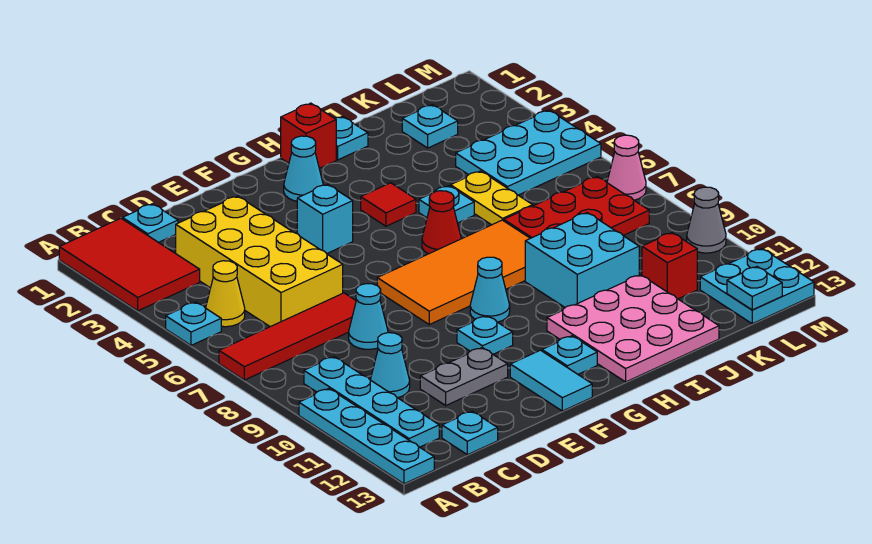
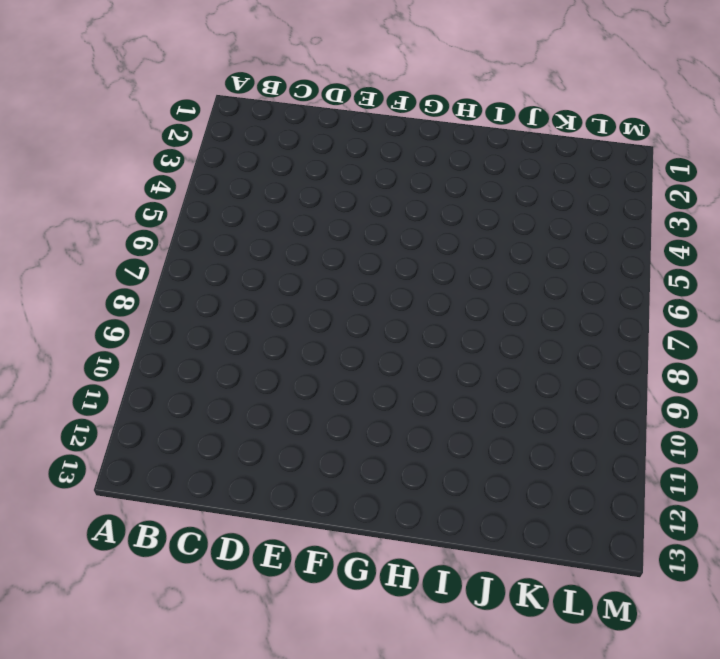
none -> red tile A1:B3 level 1
none -> cyan plate A5 level 1
none -> red tile A7:D7 level 1
none -> cyan plate A10:A13 level 1

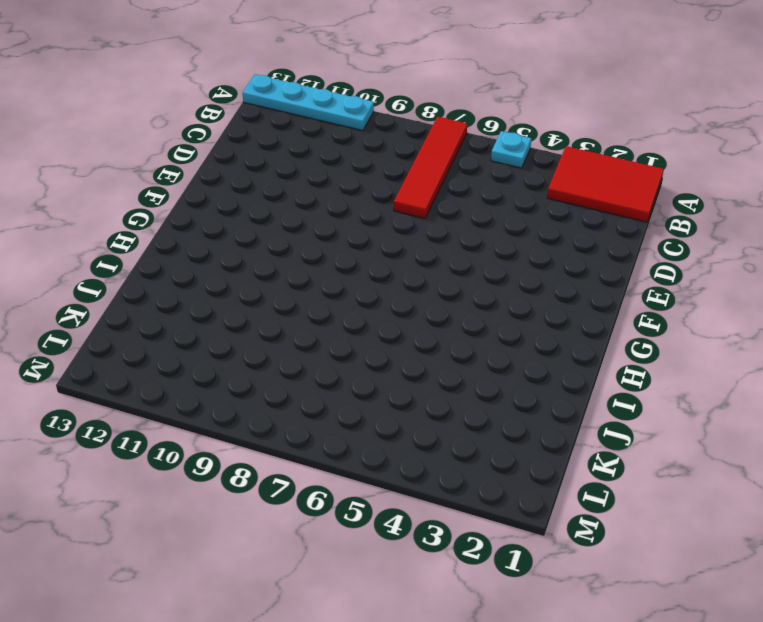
none -> yellow cone B5 level 1
none -> cyan plate B9:B12 level 1
none -> cyan plate C1 level 1
none -> yellow brick C3:D6 level 1

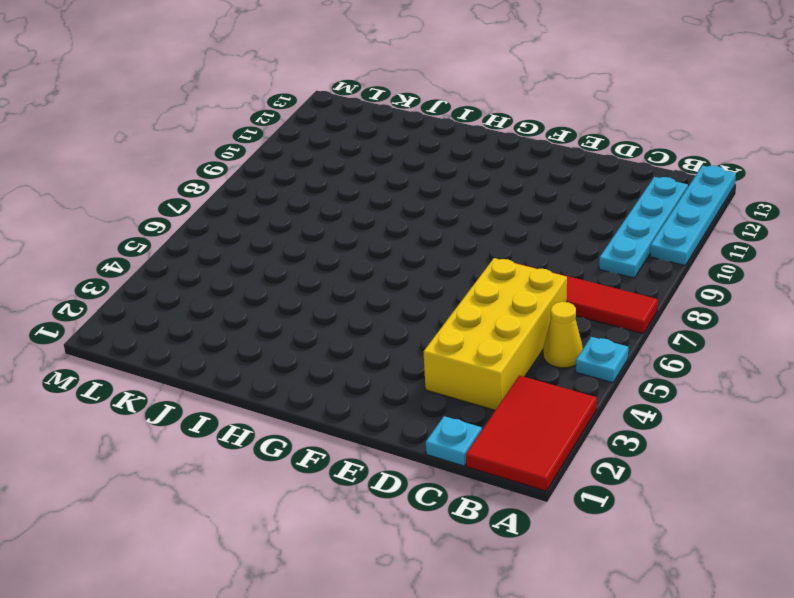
none -> cyan cone C10 level 1
none -> cyan plate C13 level 1
none -> cyan cone D8 level 1
none -> grey plate D11:E11 level 1

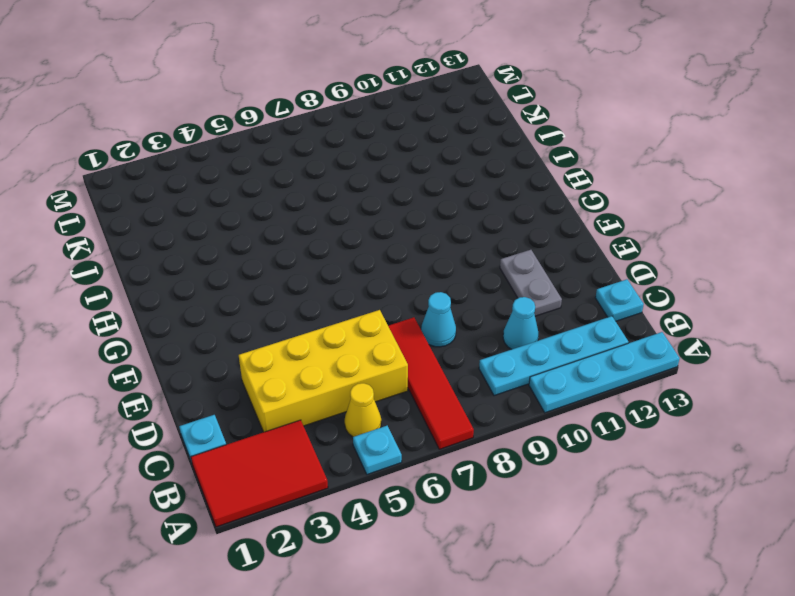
none -> cyan brick F4 level 1
none -> orange tile F7:I8 level 1
none -> cyan plate F10 level 1
none -> cyan tile F12:F13 level 1

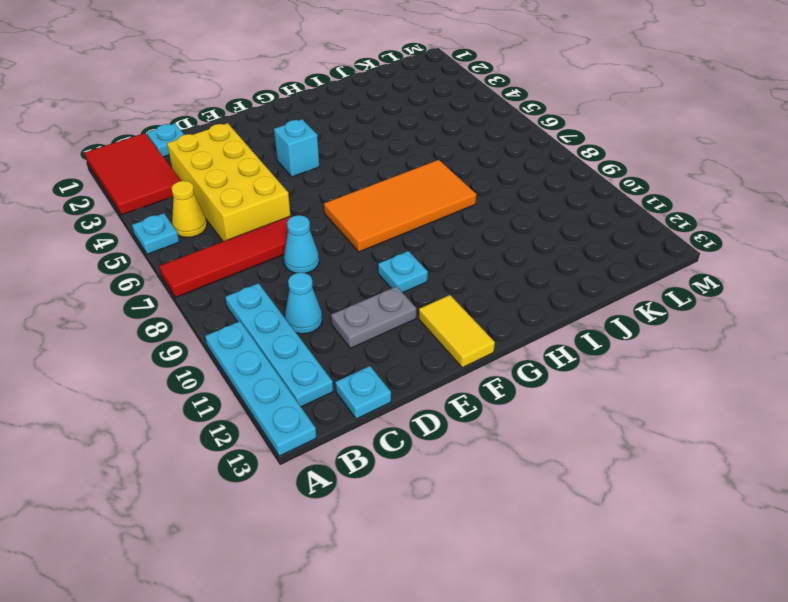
yellow tile F12:F13 level 1 -> cyan tile F12:F13 level 1
none -> cyan cone G2 level 1
none -> cyan cone G9 level 1
none -> cyan plate G12 level 1
none -> red brick H1 level 1

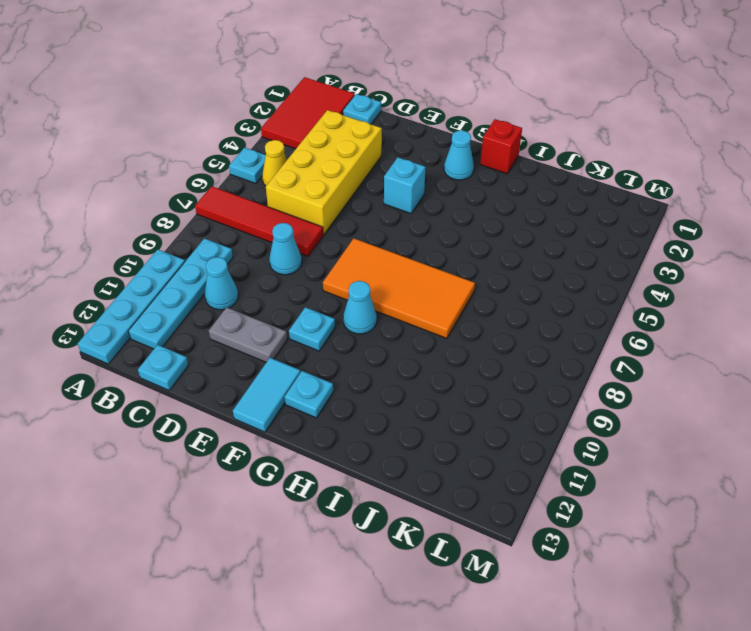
none -> red tile H4 level 1
none -> red cone H6 level 1
none -> pink plate H11:J13 level 1
none -> cyan plate I1 level 1

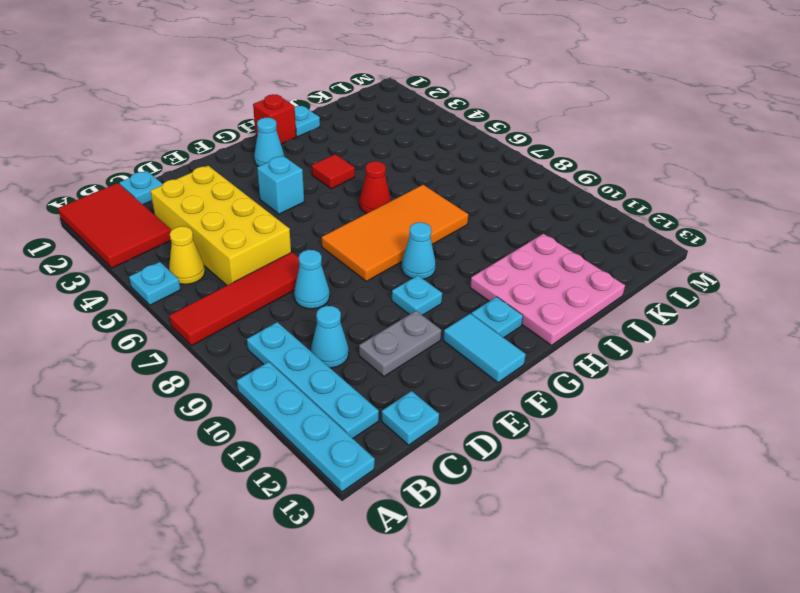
none -> cyan plate I5 level 1
none -> cyan brick I9:J10 level 1
none -> yellow plate J5:J6 level 1
none -> red plate J7:L8 level 1

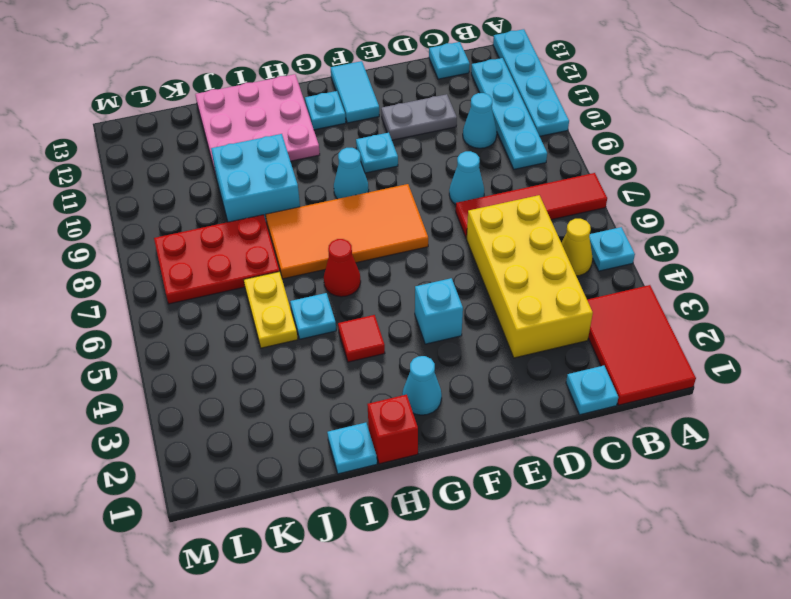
none -> cyan plate K2 level 1
none -> cyan plate K4:M5 level 1
none -> red brick K11 level 1
none -> cyan plate L12:M13 level 1

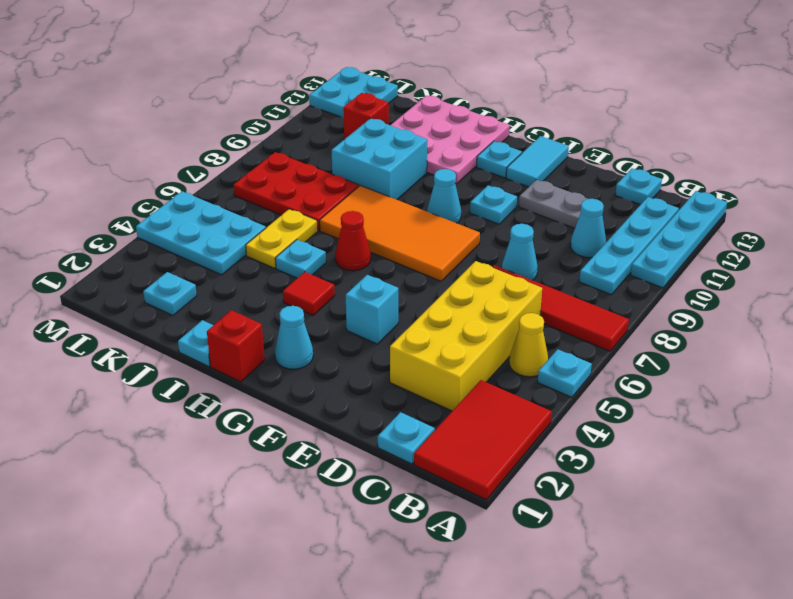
none -> pink cone M7 level 1
none -> grey cone M10 level 1
none -> cyan plate L13 level 2

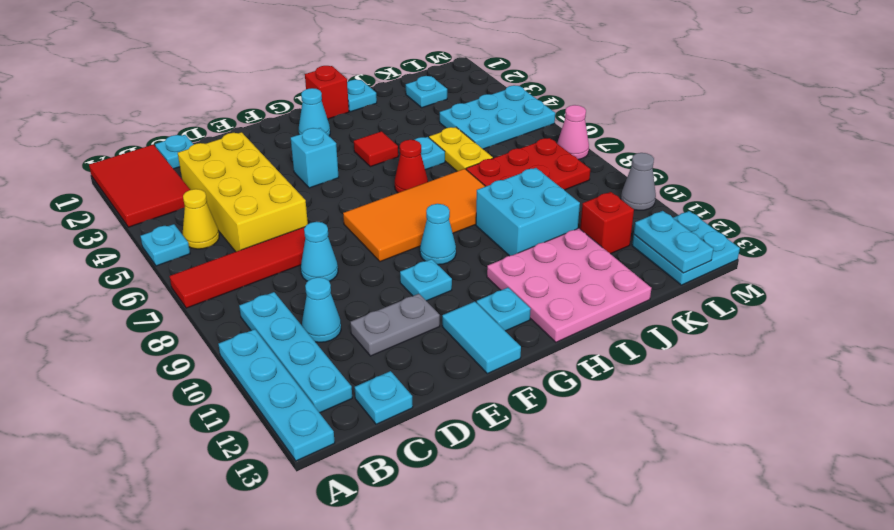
cyan plate L12:L13 level 2 -> cyan plate L13 level 2

